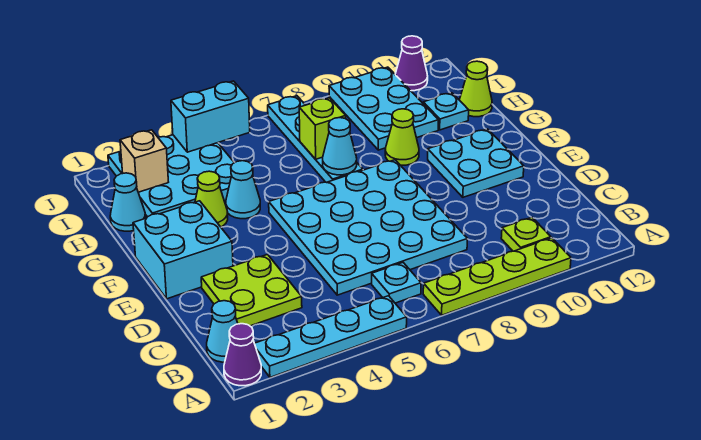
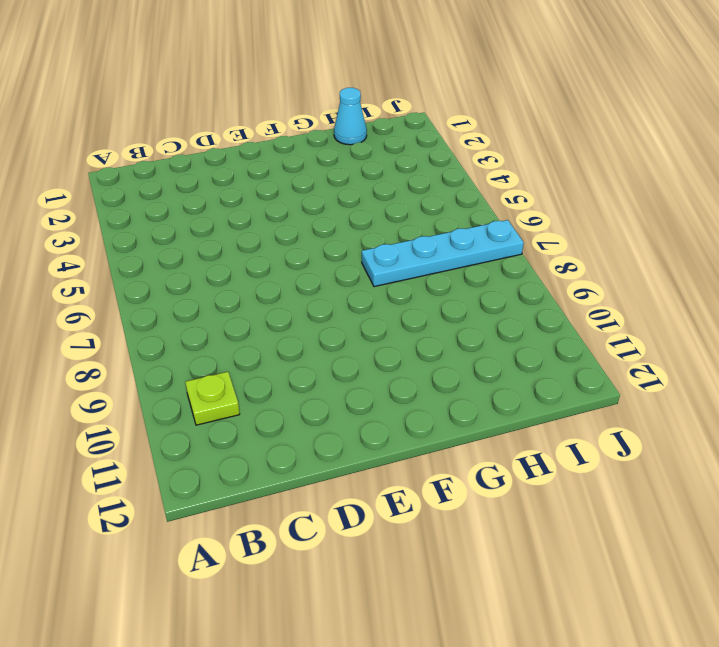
none -> purple cone A1 level 1
none -> cyan plate A2:A5 level 1
none -> lime plate A7:A10 level 1

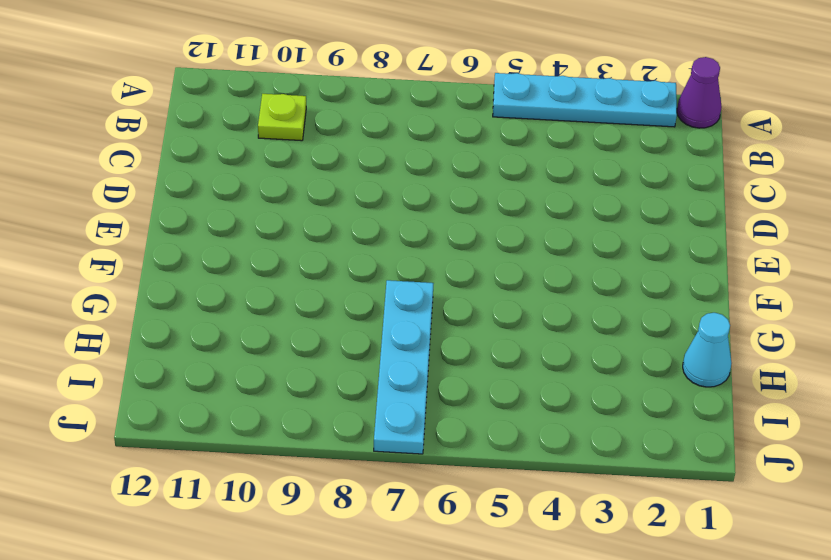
none -> lime plate A7:A10 level 1
none -> cyan cone B1 level 1
none -> cyan plate B6 level 1

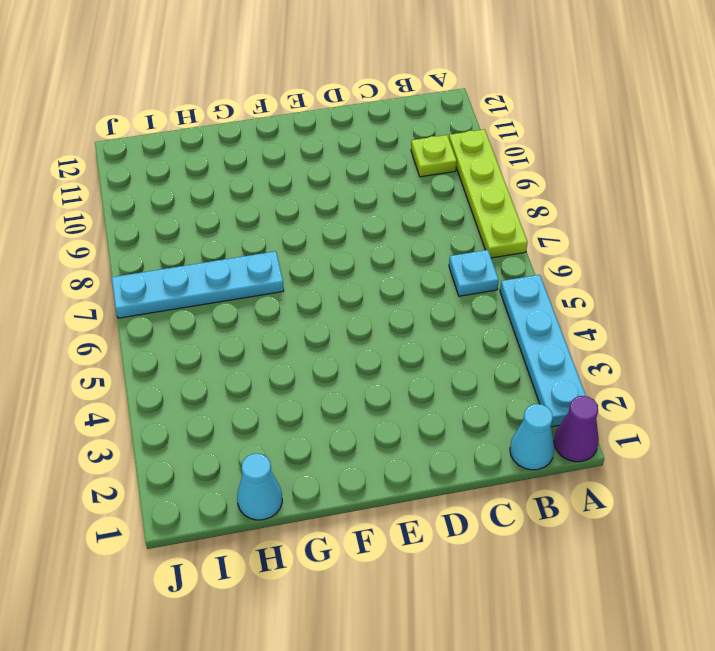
none -> lime plate C2:D3 level 1
none -> cyan plate C5:F8 level 1
none -> cyan brick E1:F2 level 1

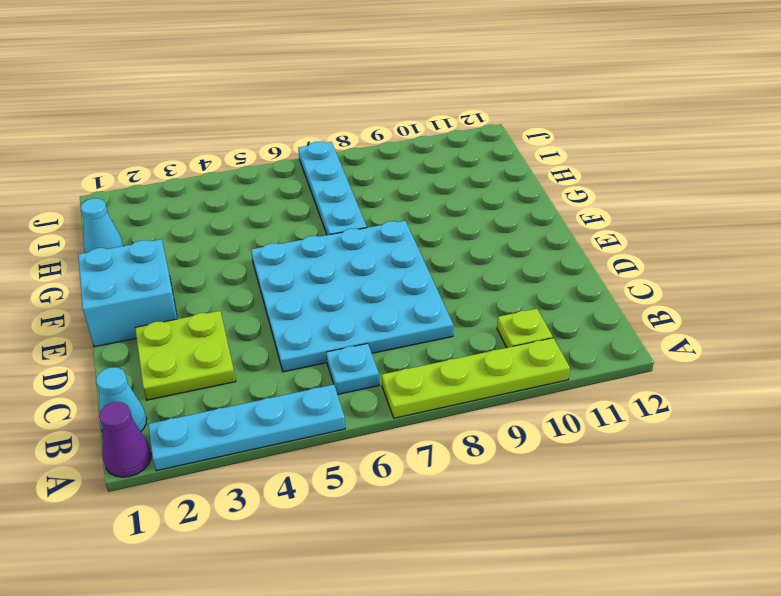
none -> cyan plate E10:F11 level 1
none -> lime cone G3 level 1
none -> cyan cone G4 level 1

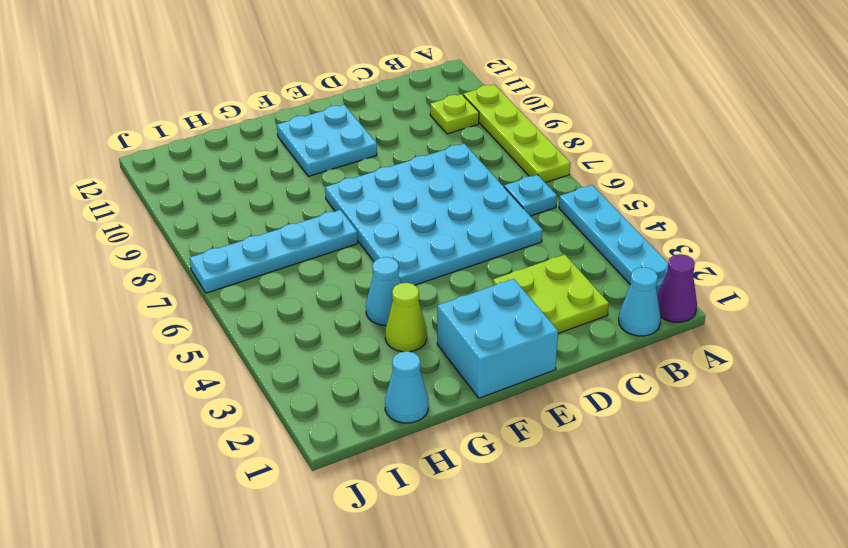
none -> lime cone G9 level 1
none -> cyan plate H2:J4 level 1
none -> cyan plate H9:J10 level 1

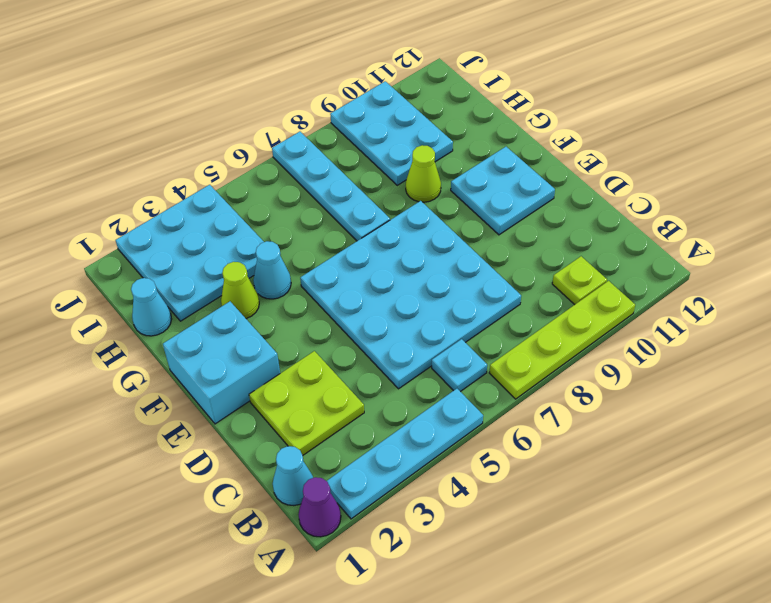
none -> cyan plate H11 level 1
none -> lime cone H12 level 1
none -> purple cone J11 level 1

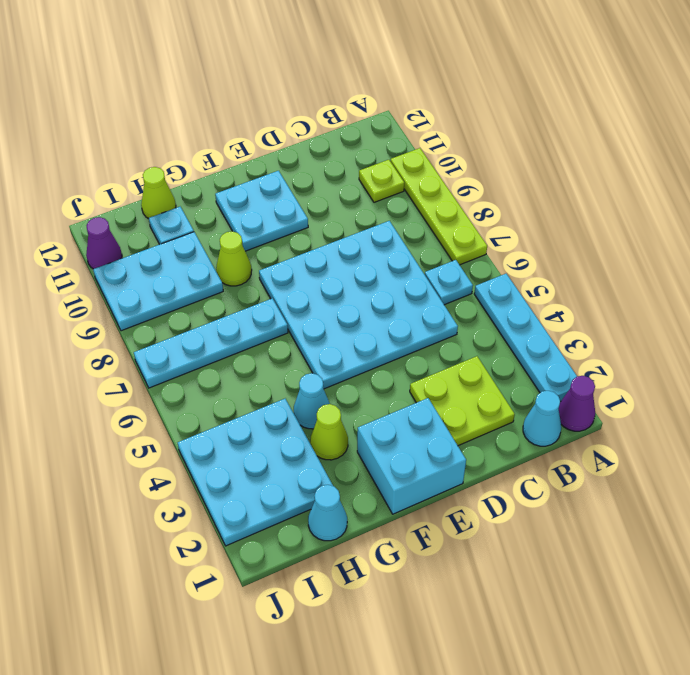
none -> cyan cone G7 level 2
none -> lime brick H7 level 2
none -> tan brick I2 level 2

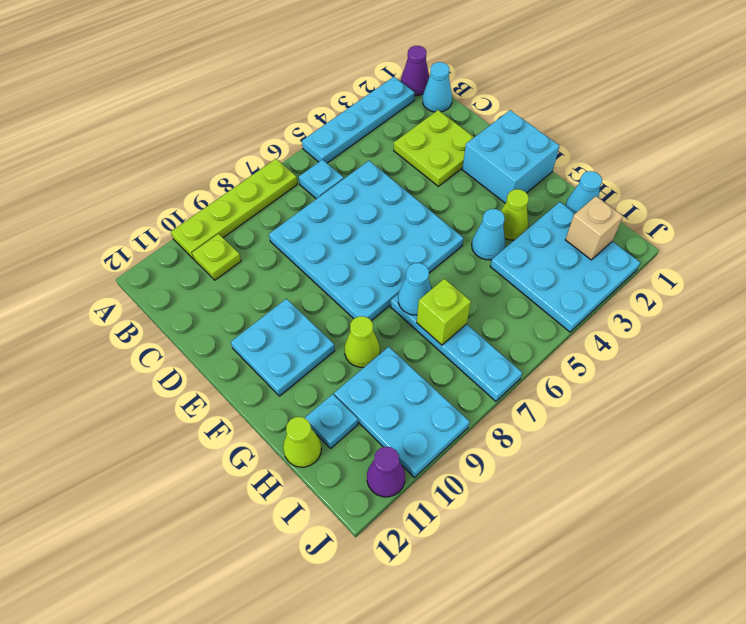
none -> cyan brick J4:J5 level 2

